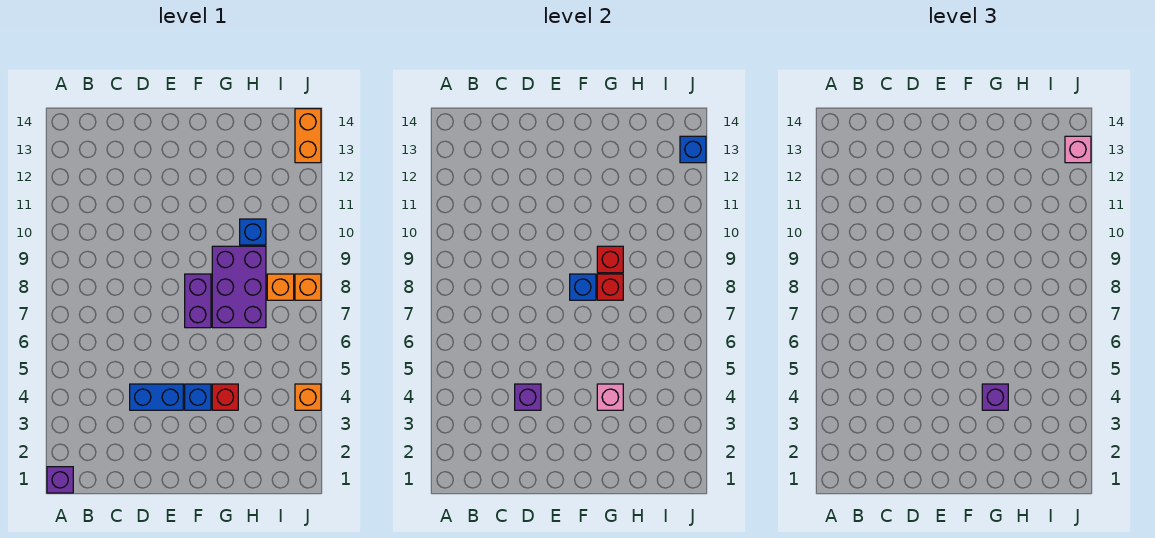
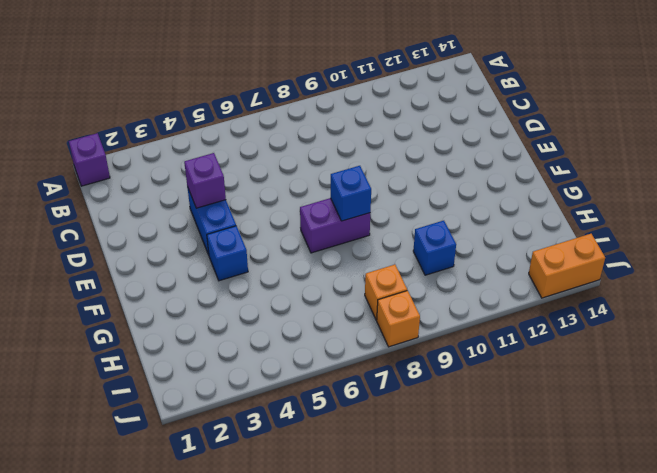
none -> red brick G4 level 1
none -> purple brick G7:H9 level 1
none -> orange brick J4 level 1

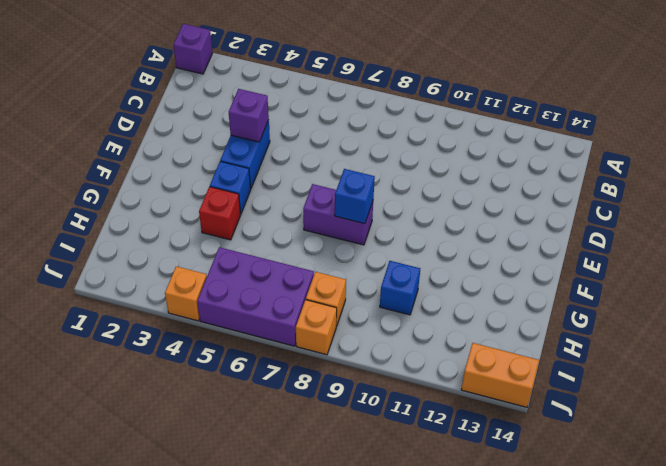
purple brick I5:J7 level 1 -> purple brick G7:H9 level 1
none -> pink brick G4 level 2
none -> red brick G8 level 2
none -> red brick G9 level 2

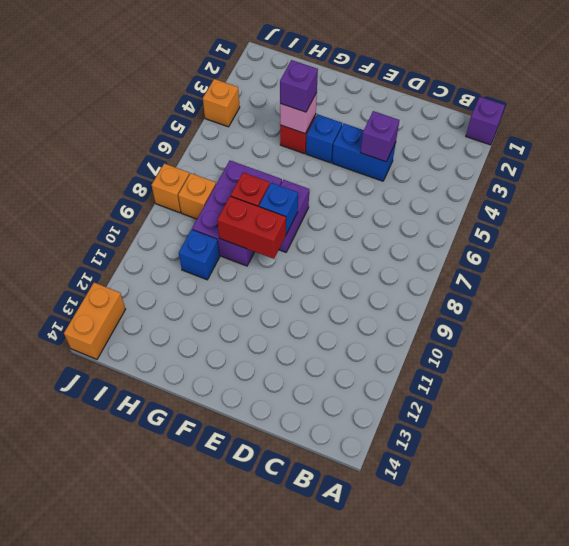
red brick F9:G9 level 2 -> red brick G9 level 2
none -> blue brick J13 level 2
none -> pink brick J13 level 3

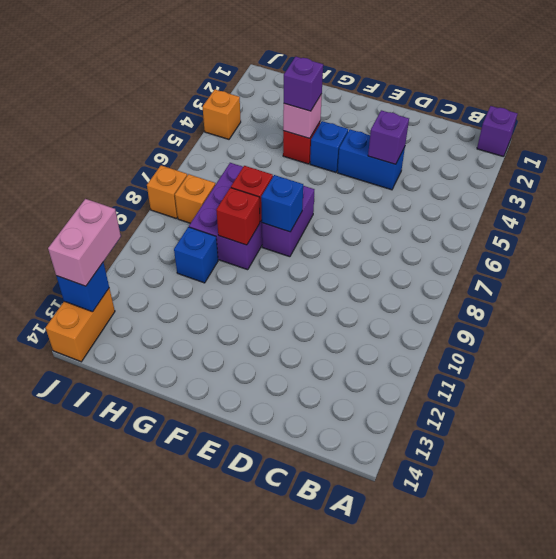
pink brick J12:J13 level 3 -> pink brick J13 level 3

